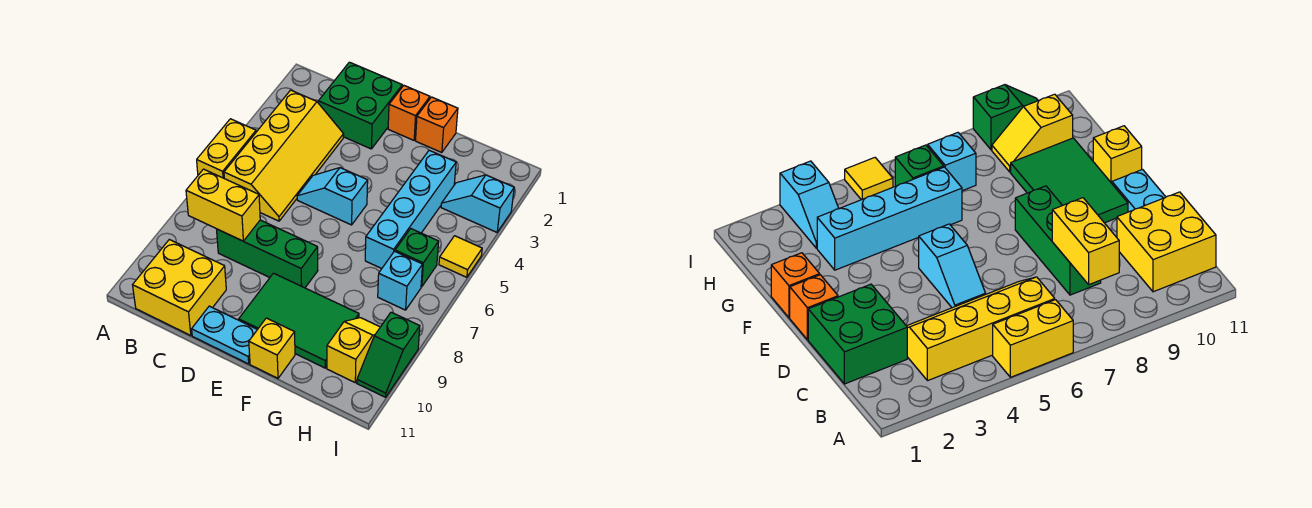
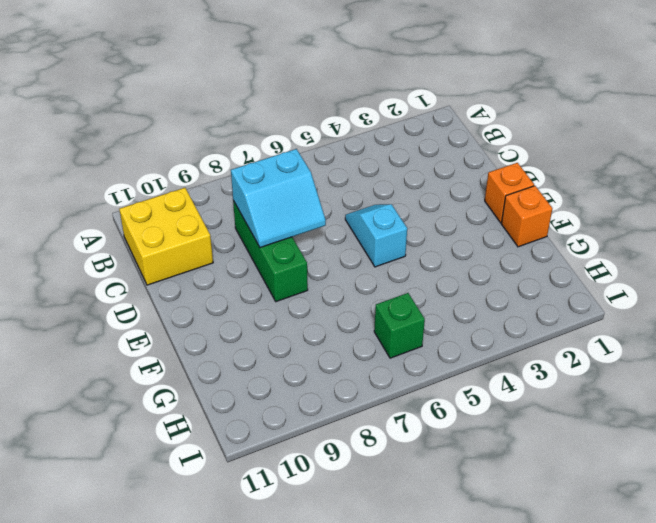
cyan slope C7:D8 level 2 top C -> yellow brick B8:C8 level 2
none -> yellow brick A5:A6 level 1
none -> yellow slope B3:C6 level 1 top B
none -> green brick C1:D2 level 1

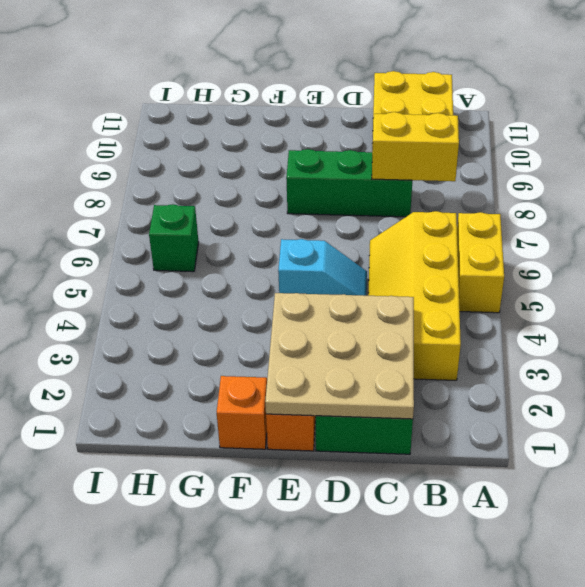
tan plate C1:E3 level 2 -> none
none -> cyan plate D11:E11 level 1
none -> green tile E9:G10 level 1
none -> yellow brick F11 level 1

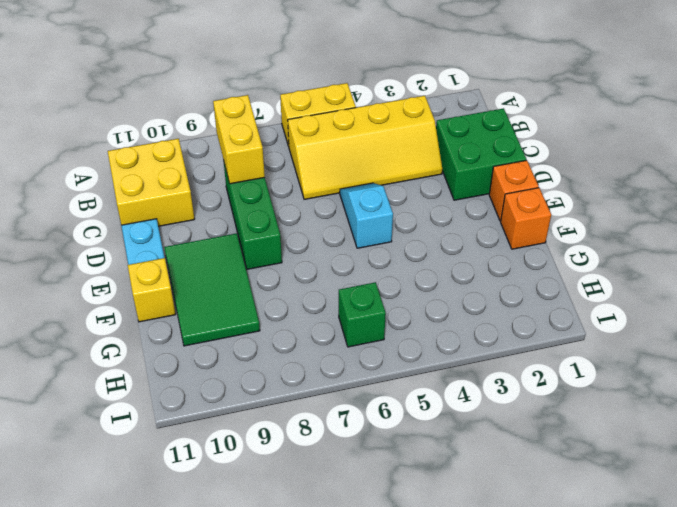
none -> cyan brick G3:G6 level 1
none -> cyan slope H3:I3 level 1 top I
none -> cyan brick H7 level 1

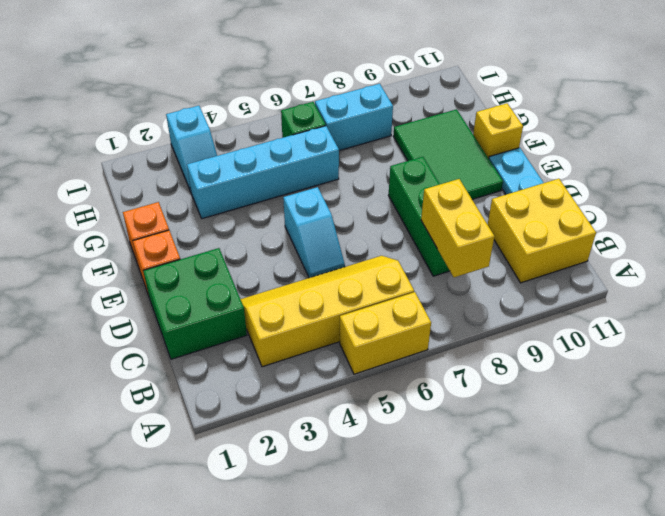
cyan brick H7:H8 level 1 -> cyan brick H7 level 1
none -> yellow slope H9:H10 level 1 top 10
none -> yellow tile I5 level 1
none -> green slope I9:I10 level 1 top 9

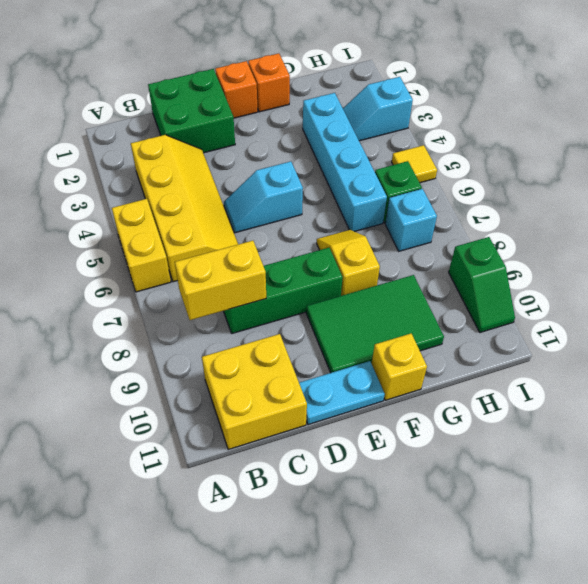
yellow slope F7:F8 level 1 top 8 -> yellow slope H9:H10 level 1 top 10

